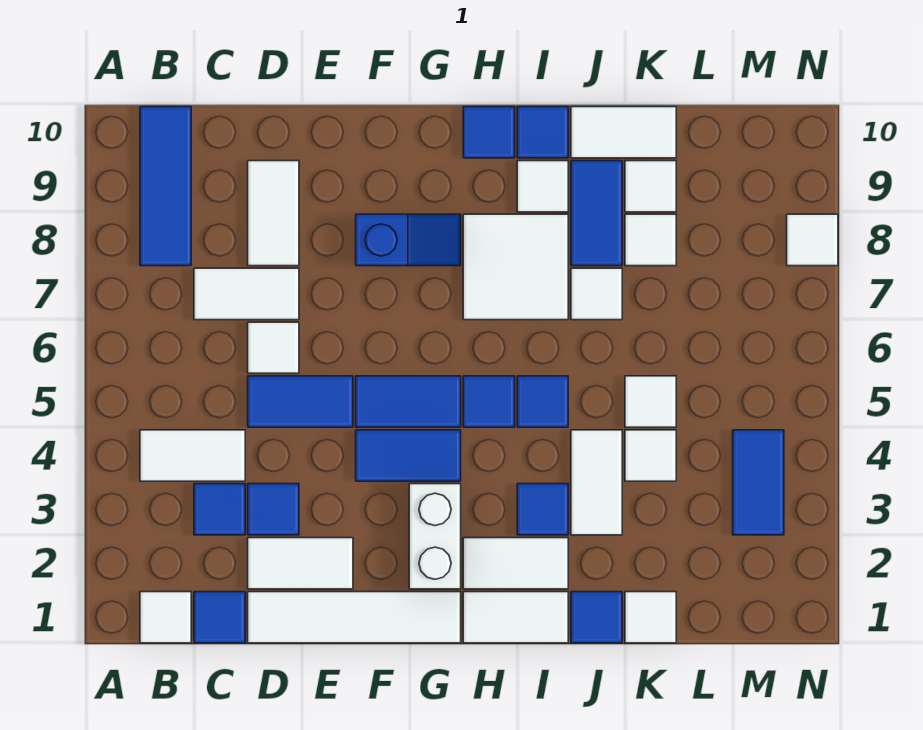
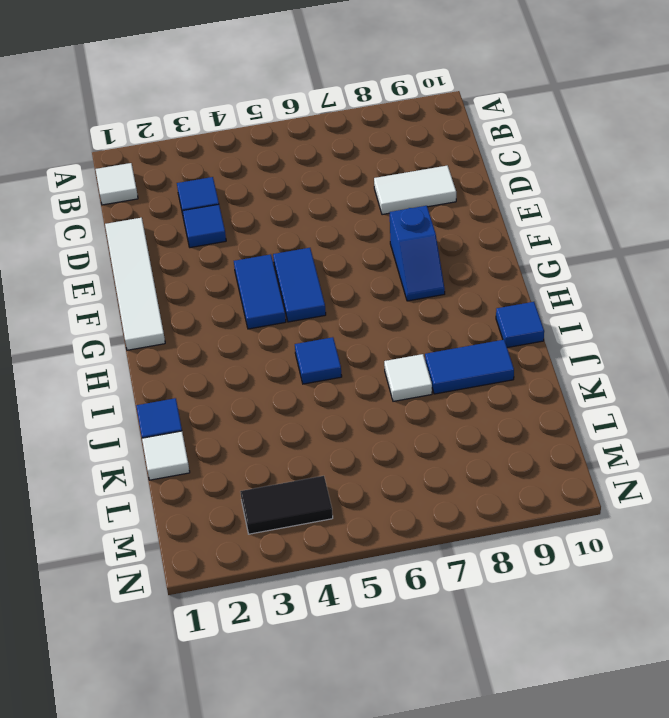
black tile M3:M4 level 1 -> blue tile M3:M4 level 1
none -> white tile B4:C4 level 1
none -> blue tile B8:B10 level 1
none -> blue tile C1 level 1
none -> white tile C7:D7 level 1

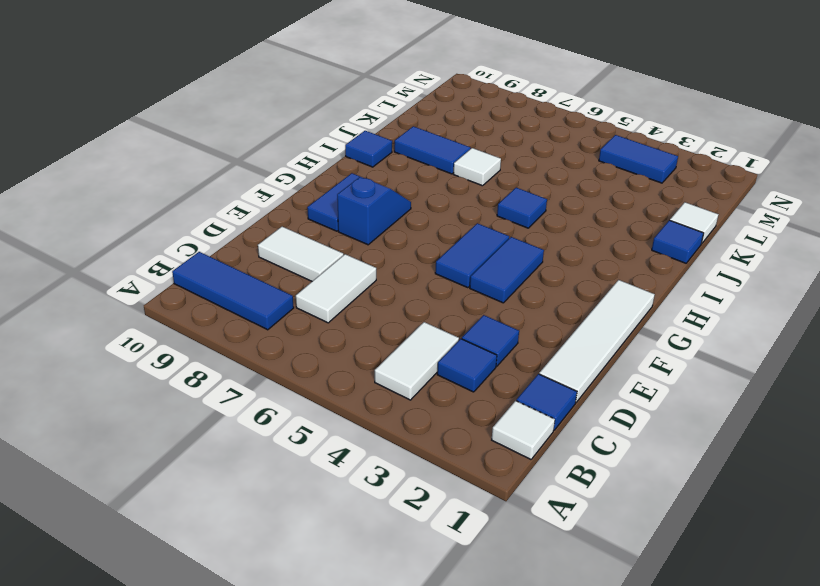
blue tile F9:G9 level 1 -> blue tile D5:E5 level 1
none -> white tile D2:E2 level 1
none -> white tile D6 level 1
none -> white brick G2:G3 level 1
none -> white tile H1:I1 level 1

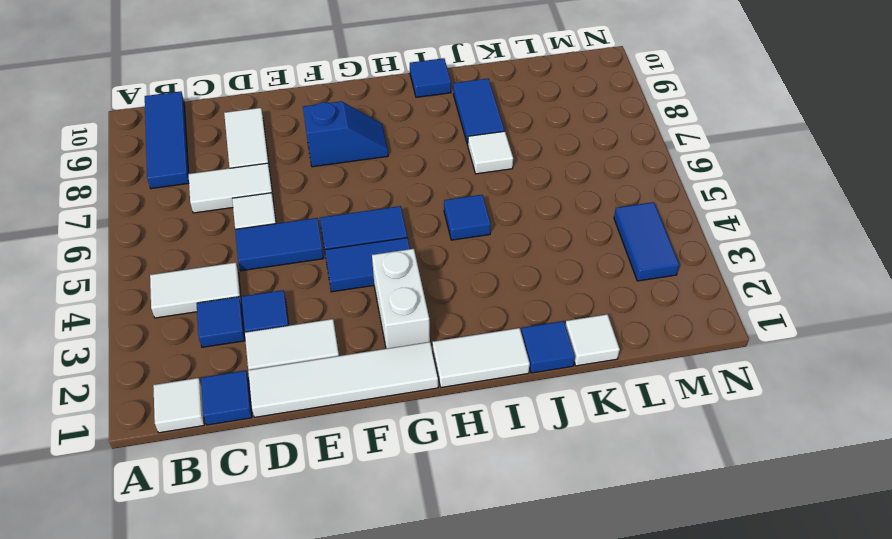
none -> white tile H2:I2 level 1
none -> blue tile H5 level 1
none -> white tile H7:I8 level 1
none -> blue tile H10 level 1

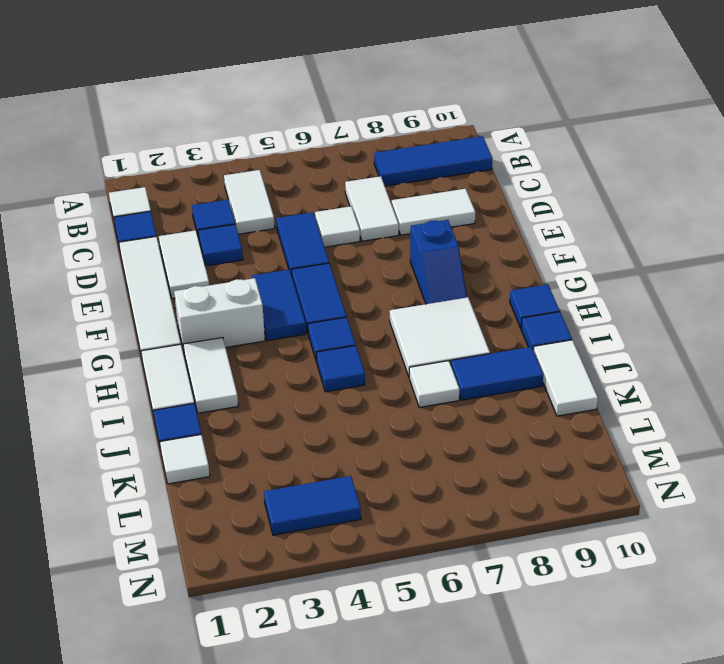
none -> blue tile I3 level 1
none -> white tile I9 level 1
none -> white tile J3:J4 level 1
none -> white tile K4 level 1

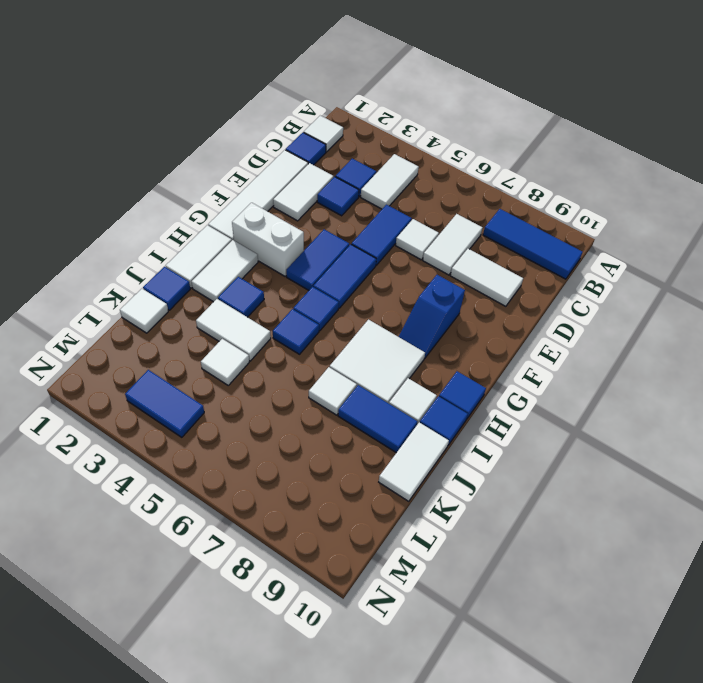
none -> white tile K5 level 1
none -> white tile K8 level 1
none -> white tile K9 level 1
none -> white tile N8 level 1

